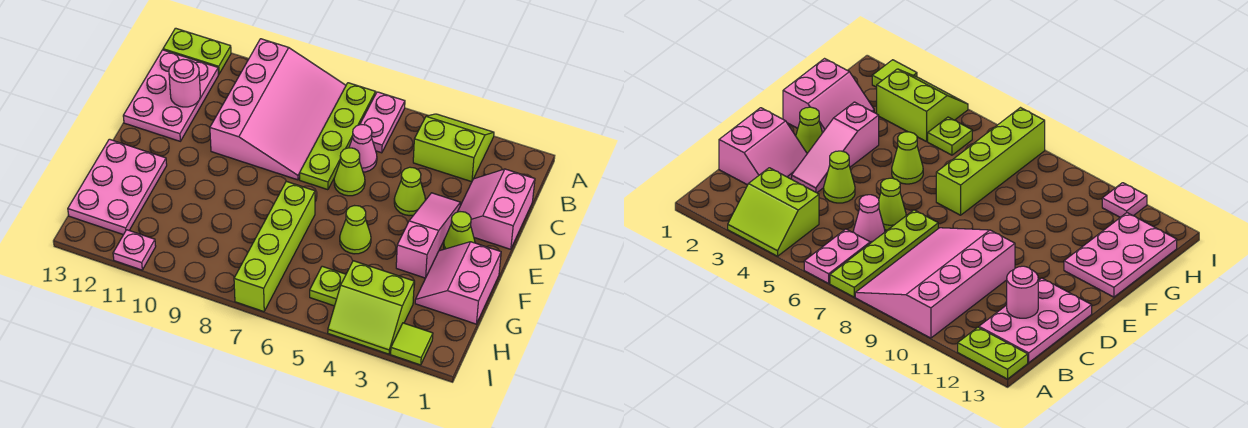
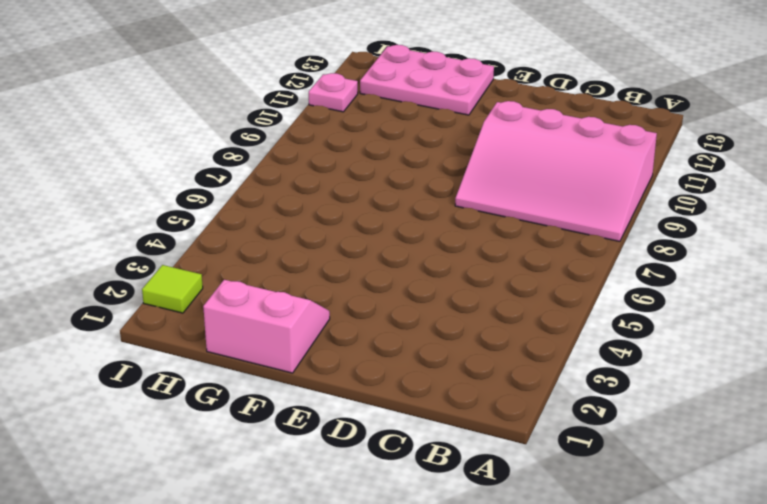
none -> lime slope A3:B4 level 1 top B
none -> pink plate A6:B6 level 1
none -> lime plate A7:D7 level 1

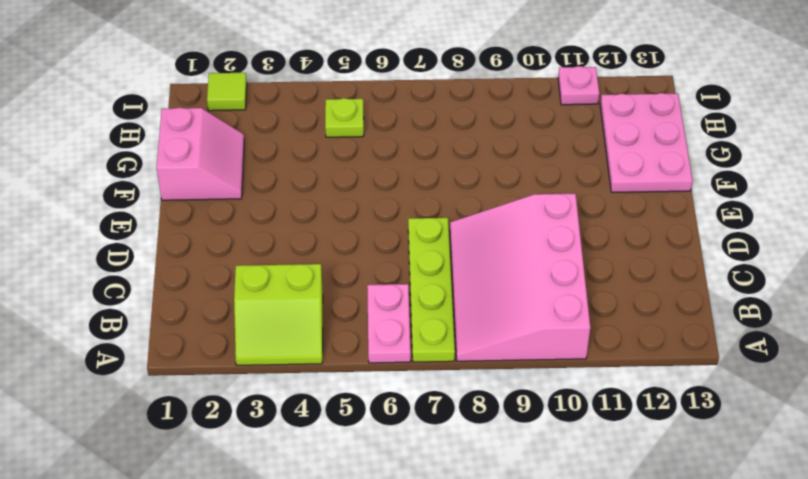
none -> lime plate A12:A13 level 1
none -> pink plate B12:D13 level 1
none -> pink slope C1:D2 level 1 top 1

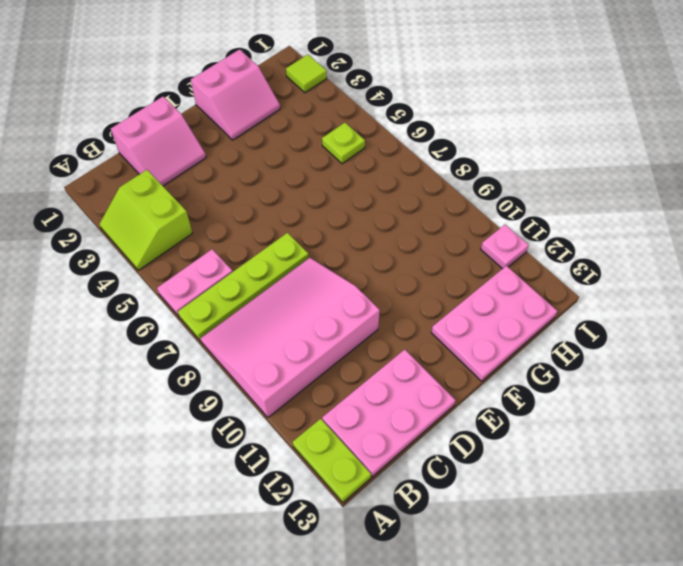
none -> pink cone C6 level 1
none -> pink slope D3:F3 level 1 top F
none -> lime cone D4 level 1

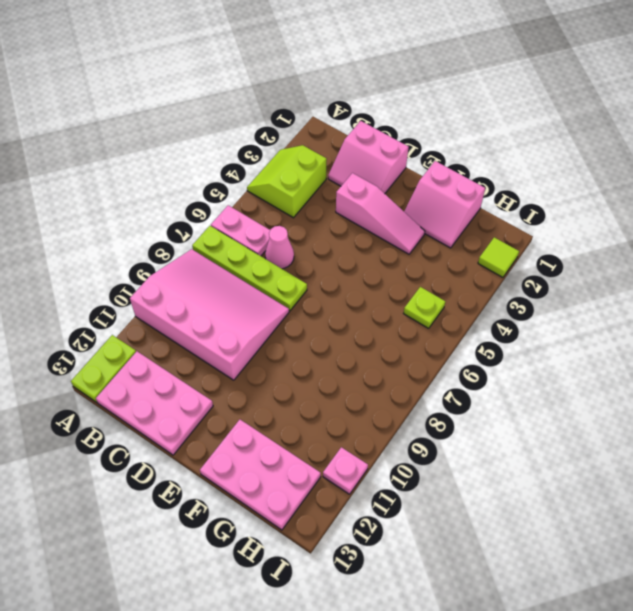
pink slope D3:F3 level 1 top D -> pink slope D3:F3 level 1 top F
none -> lime cone D4 level 1
none -> lime cone D6 level 1
none -> lime cone E2 level 1

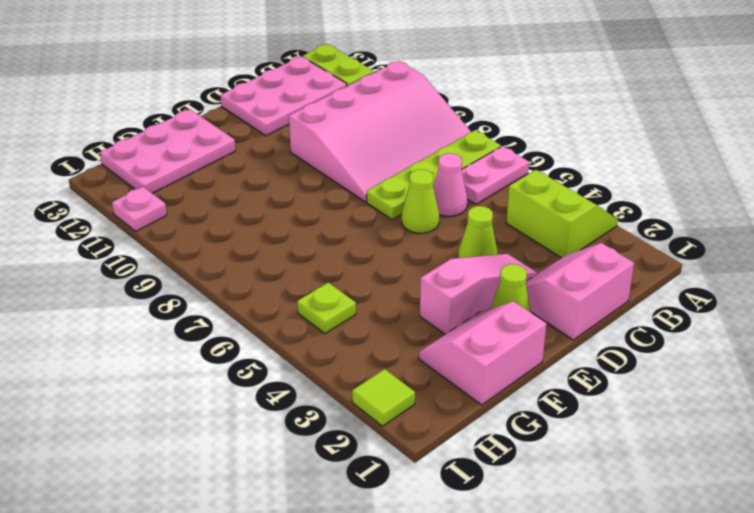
none -> lime cone F5 level 1
none -> lime brick F7:I7 level 1
none -> lime slope H3:I4 level 1 top H

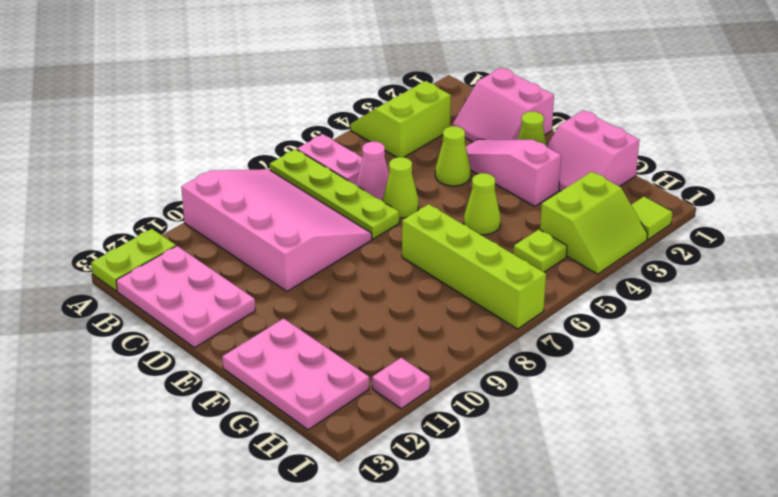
none -> pink round brick C12 level 2

